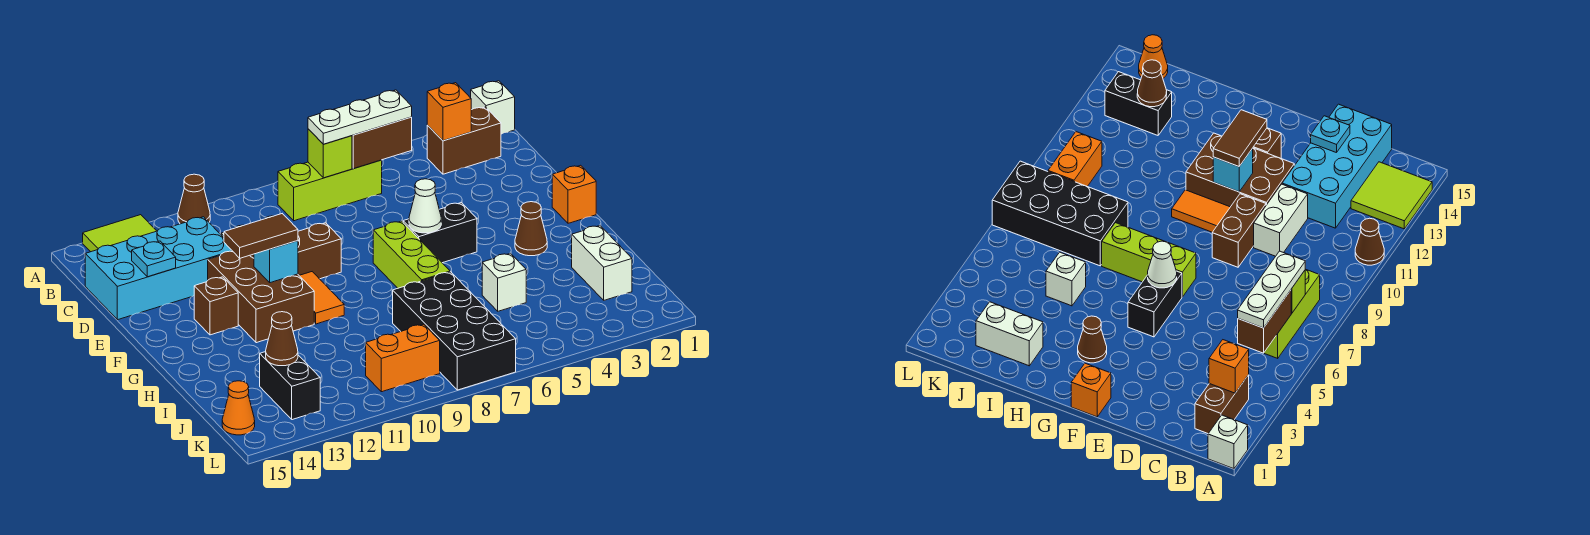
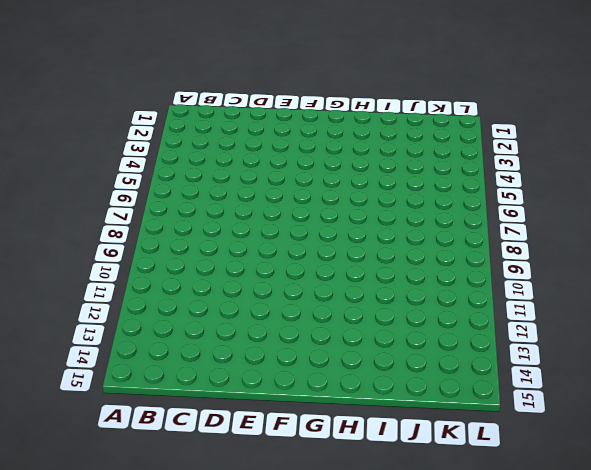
none -> white brick A1 level 1
none -> brown cone A11 level 1
none -> lime tile A13:B14 level 1
none -> brown brick B2:B3 level 1

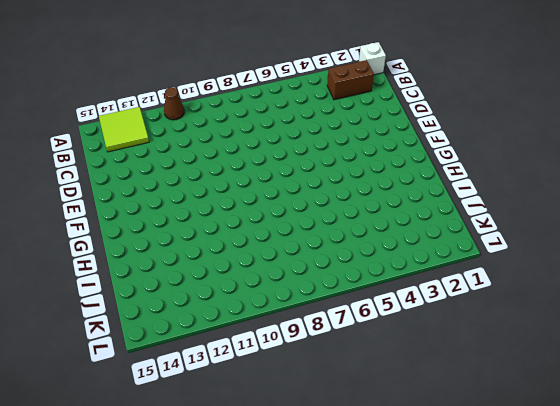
none -> lime brick B6:B8 level 1
none -> cyan brick C12:D15 level 1
none -> white brick D10:D11 level 1
none -> brown brick E9:E10 level 1

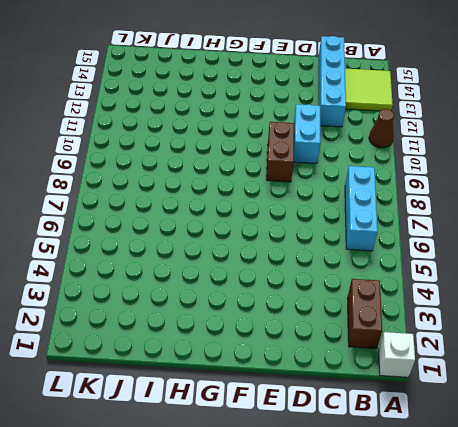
cyan brick B6:B8 level 1 -> lime brick B6:B8 level 1
cyan brick C12:C15 level 1 -> cyan brick C12:D15 level 1
cyan brick D10:D11 level 1 -> white brick D10:D11 level 1
none -> brown brick E11:G12 level 1
none -> orange brick F1 level 1
none -> black brick F5:F6 level 1
none -> lime brick F7:H7 level 1

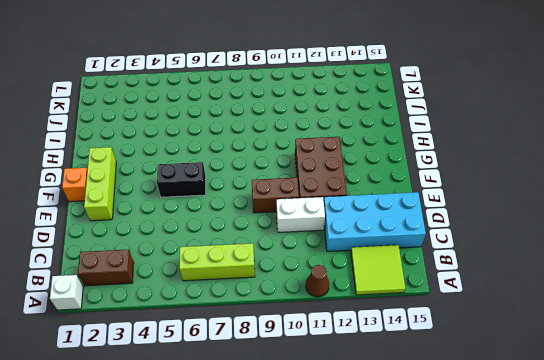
lime brick E2:G2 level 1 -> lime brick F7:H7 level 1
none -> orange tile F10:G10 level 1
none -> brown brick F13 level 1
none -> brown cone G3 level 1
none -> white brick I2:J2 level 1

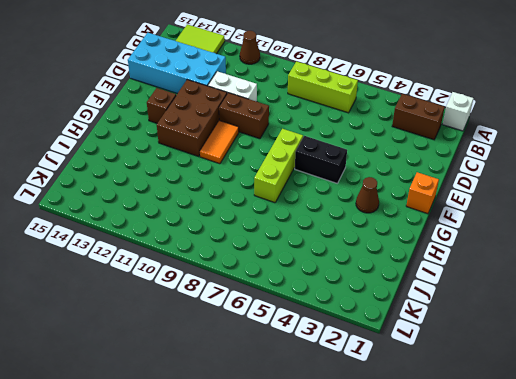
none -> white brick I2:J2 level 1
none -> white brick I5 level 1
none -> black brick I7:L8 level 1
none -> black brick J13:K13 level 1

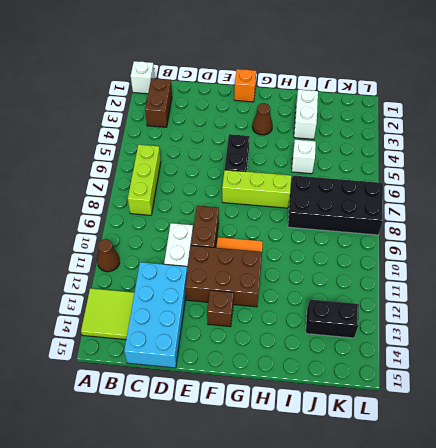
white brick I2:I3 level 1 -> white brick I2:J2 level 1
none -> orange brick K9:K10 level 1
none -> orange cone K15 level 1
none -> orange brick B3 level 2
none -> brown brick B5:B6 level 2

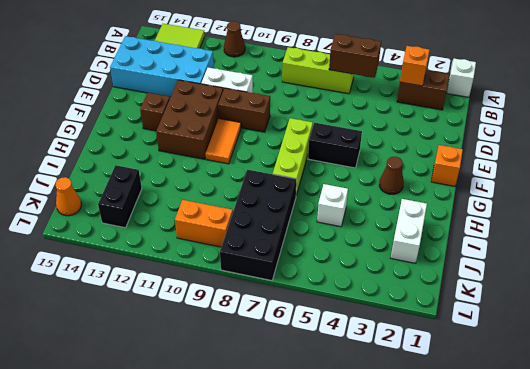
none -> lime brick B7 level 2
none -> cyan plate D14 level 2
none -> white cone F6 level 2
none -> cyan brick F11 level 2

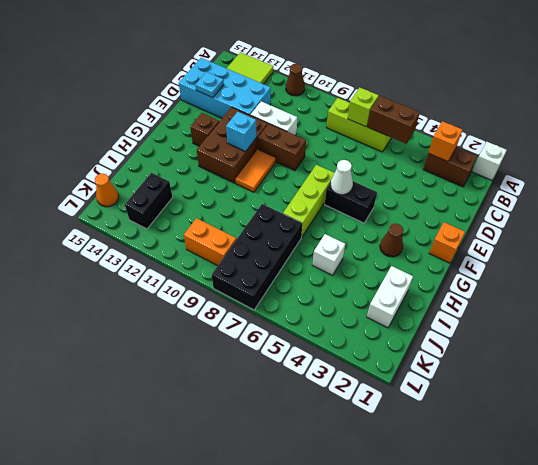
none -> brown cone J13 level 2
none -> white plate B5:B7 level 3
none -> brown tile F11:F12 level 3

